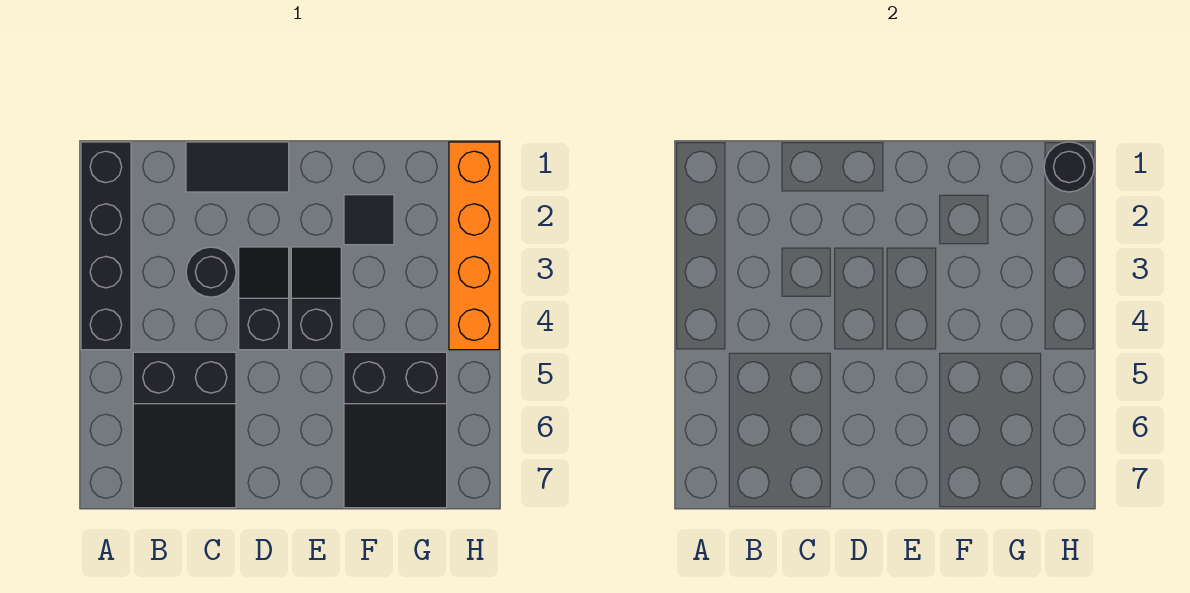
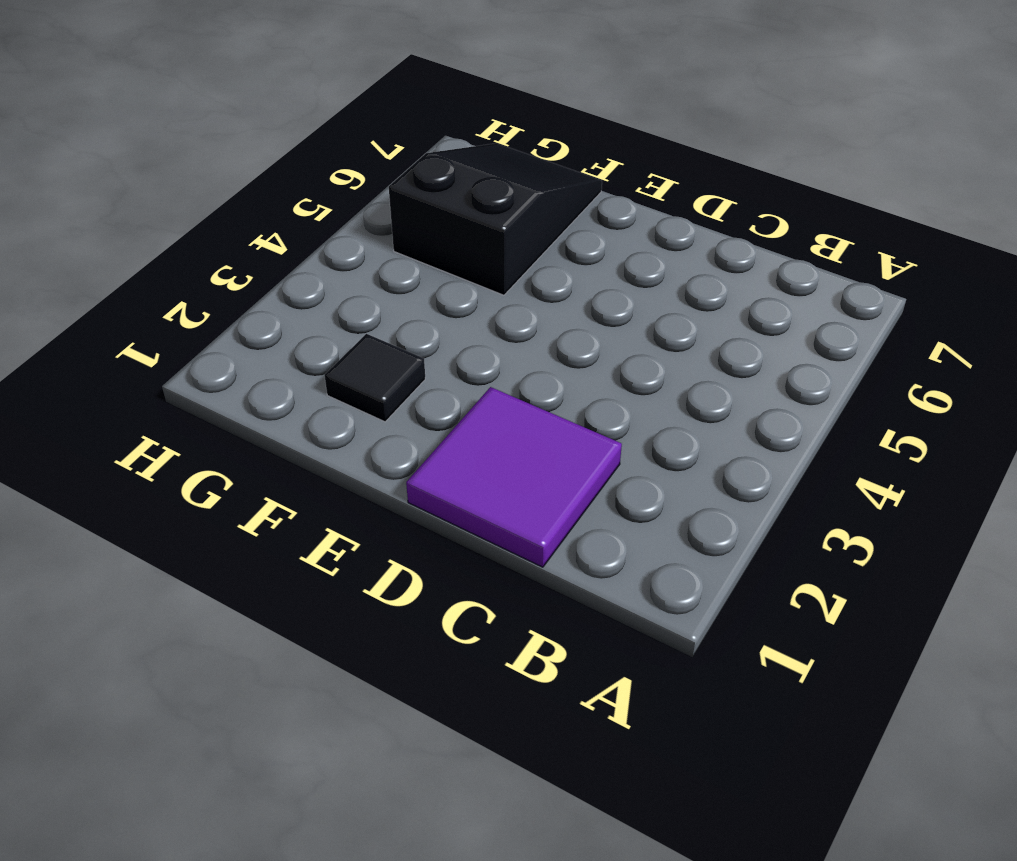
purple tile C1:D2 level 1 -> black tile C1:D1 level 1
none -> black brick A1:A4 level 1
none -> black slope B5:C7 level 1 top 5

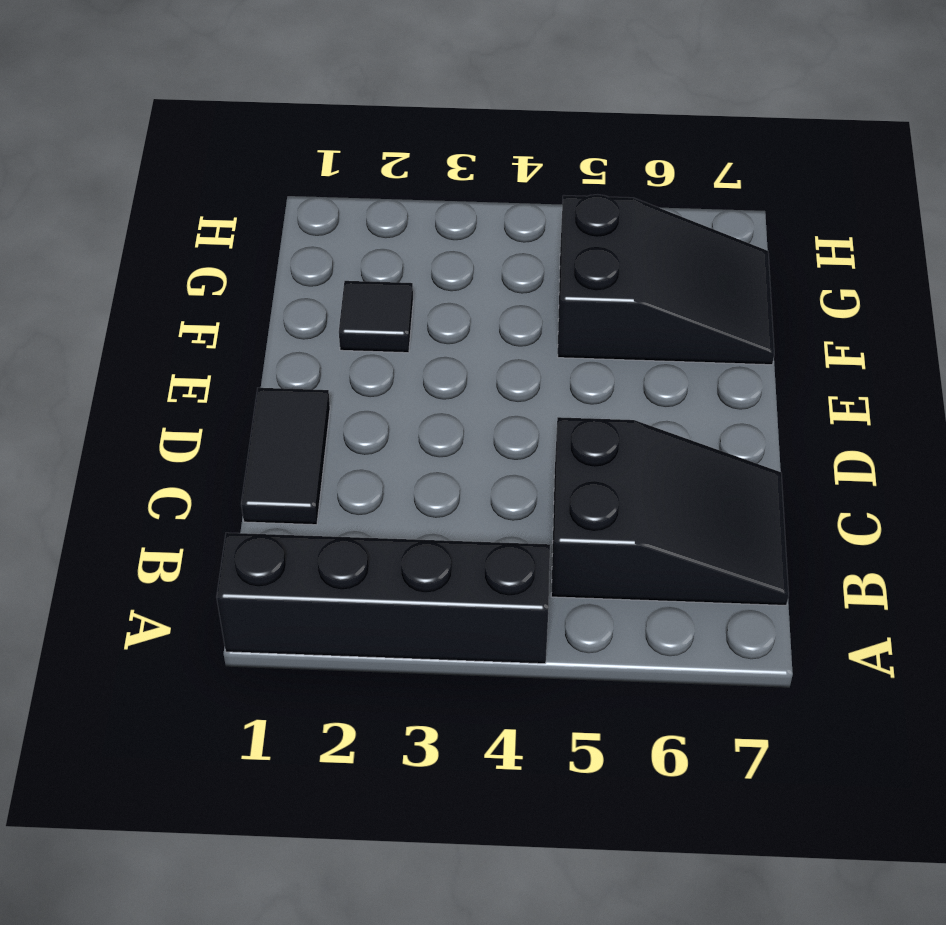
none -> black round brick C3 level 1
none -> black slope D3:D4 level 1 top 4

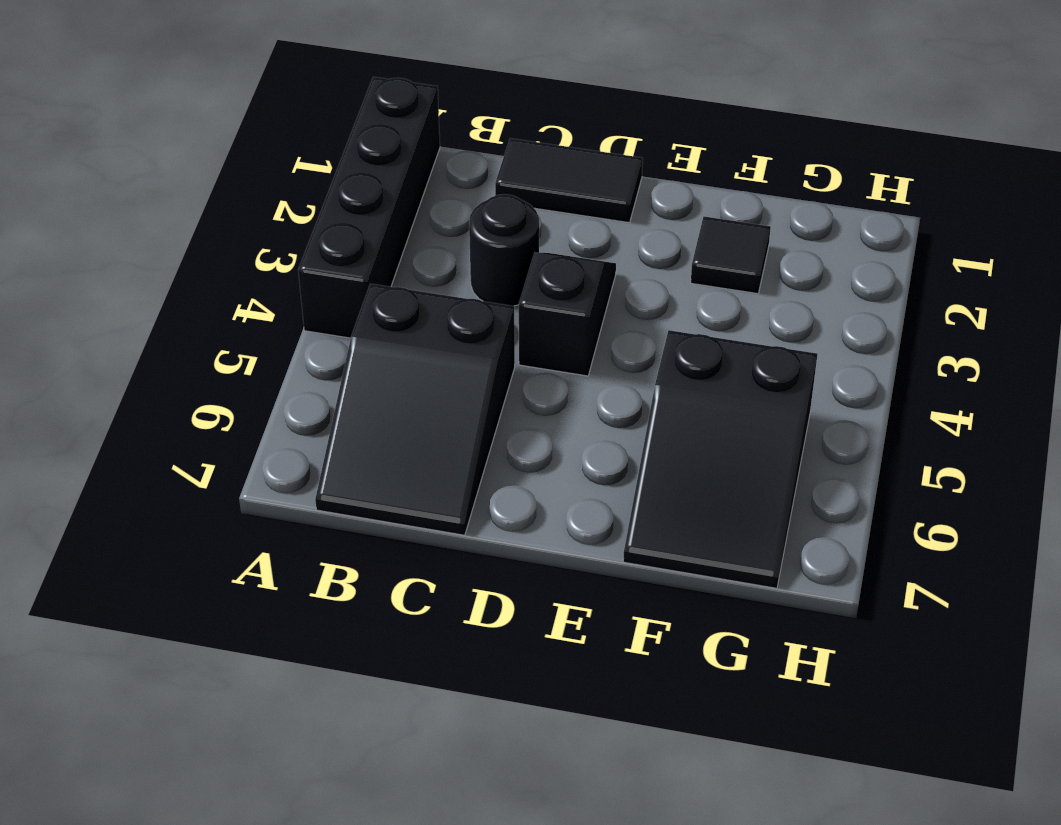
none -> black slope E3:E4 level 1 top 4
none -> orange brick H1:H4 level 1

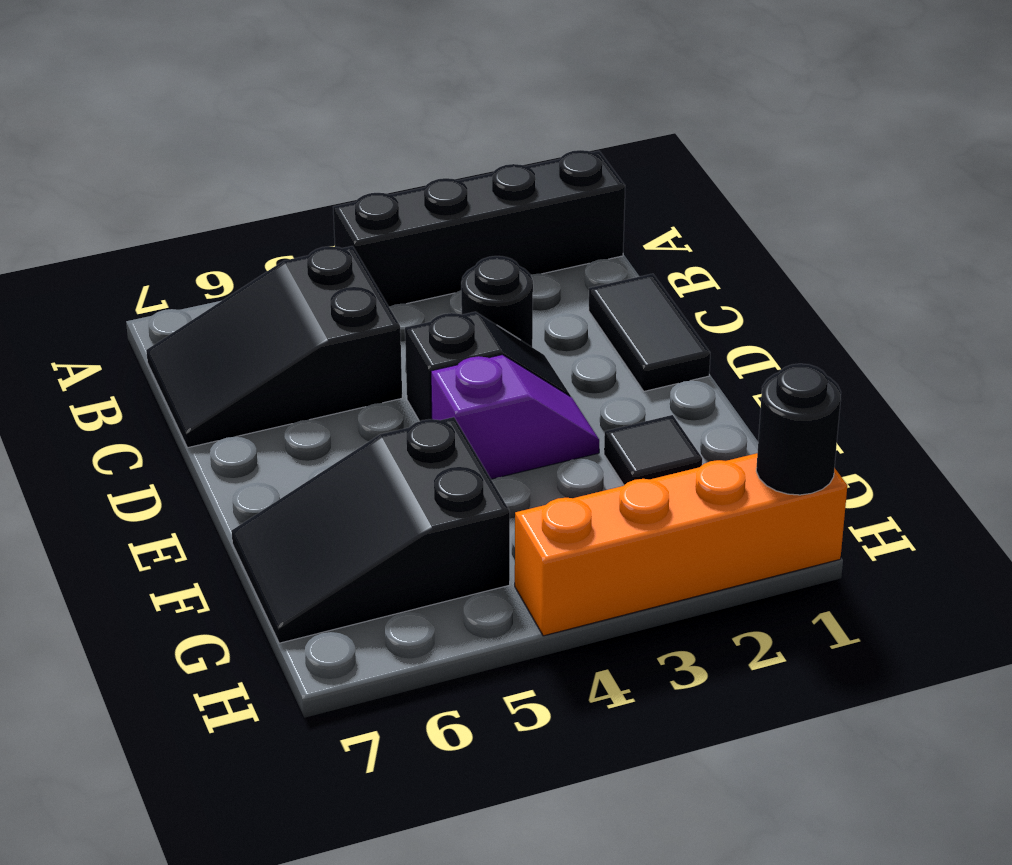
purple slope E3:E4 level 1 top 4 -> black slope E3:E4 level 1 top 4

